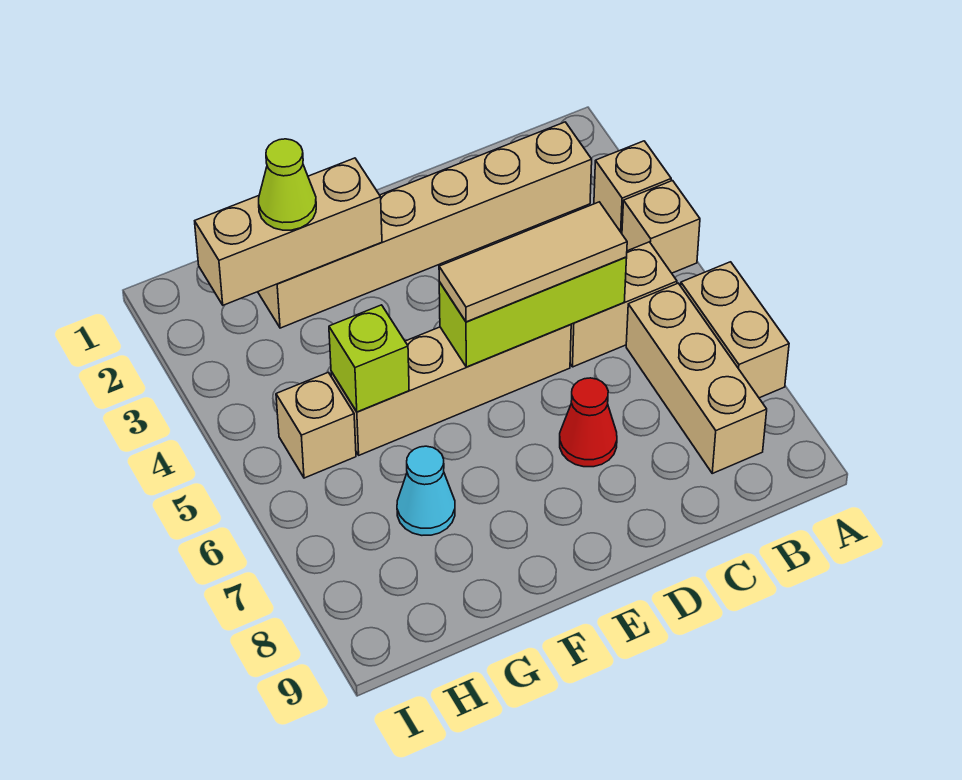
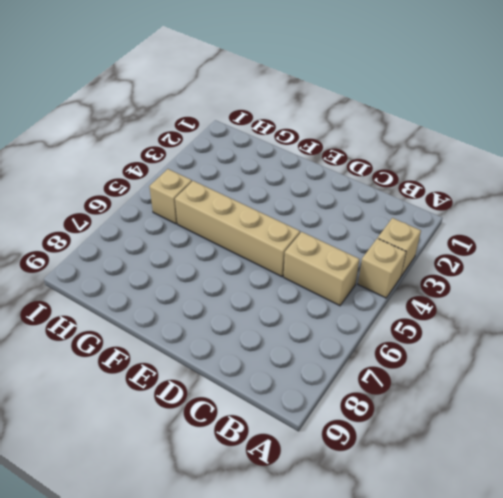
none -> tan brick A6:A7 level 1
none -> tan brick B2:G2 level 1
none -> tan brick B6:B8 level 1

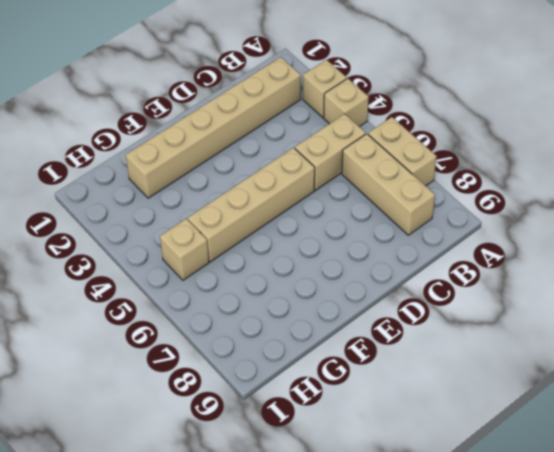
none -> red cone D7 level 1
none -> cyan cone G7 level 1
none -> lime brick C5:E5 level 2

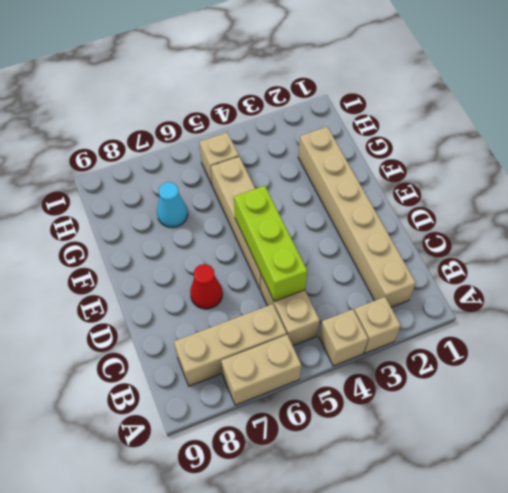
none -> tan brick F2:H2 level 2
none -> lime brick G5 level 2
none -> tan tile C5:E5 level 3

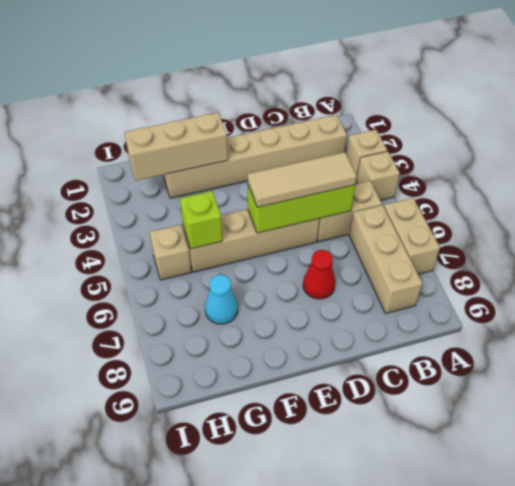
none -> lime cone G2 level 3

